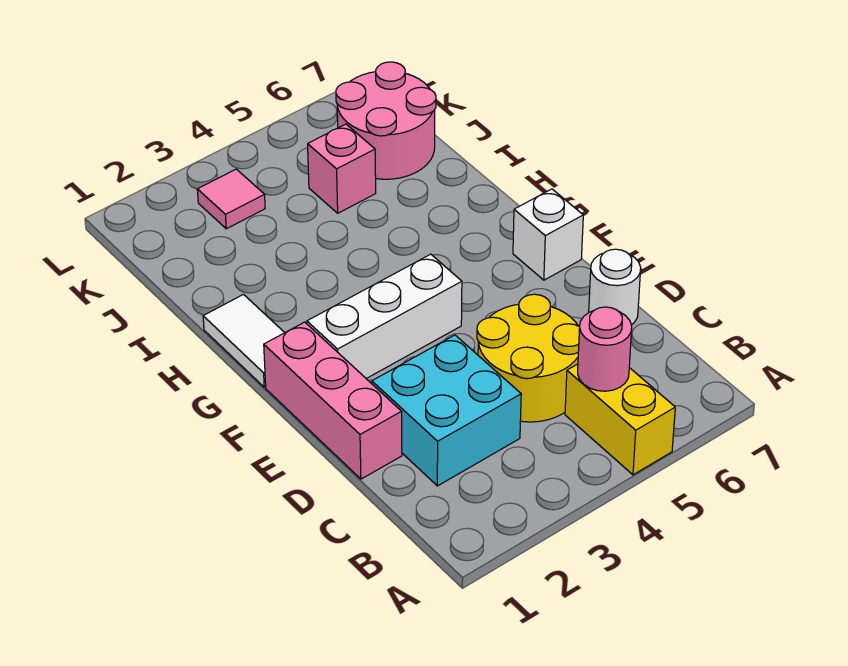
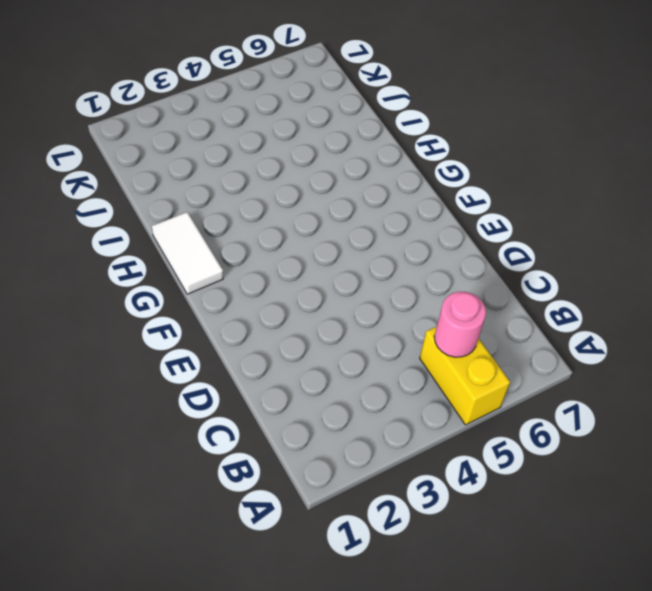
none -> cyan brick C2:D3 level 1
none -> yellow round brick C4:D5 level 1
none -> pink brick D1:F1 level 1

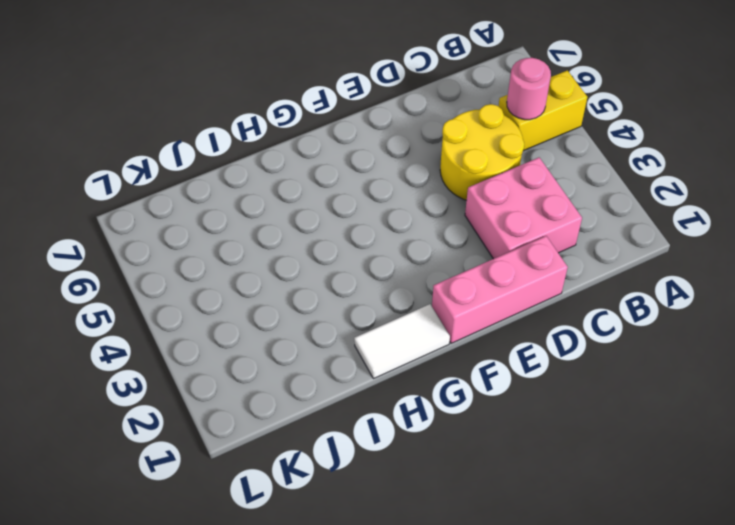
pink brick C2:D3 level 1 -> cyan brick C2:D3 level 1
none -> white round brick D7 level 1
none -> white brick F2:F4 level 1
none -> white brick F7 level 1

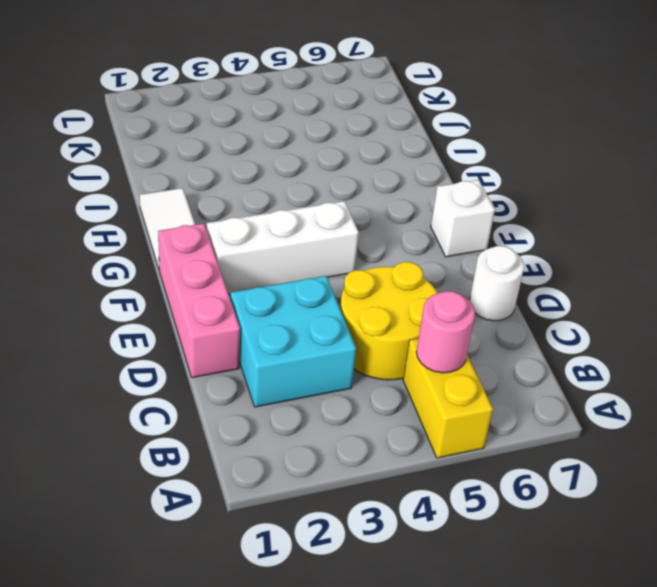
none -> pink brick J5 level 1
none -> pink round brick J6:K7 level 1
none -> pink tile K3 level 1

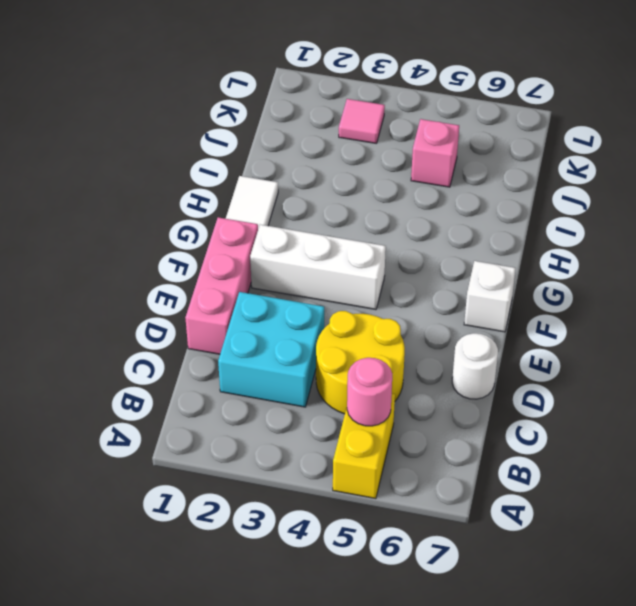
none -> pink round brick J6:K7 level 1

